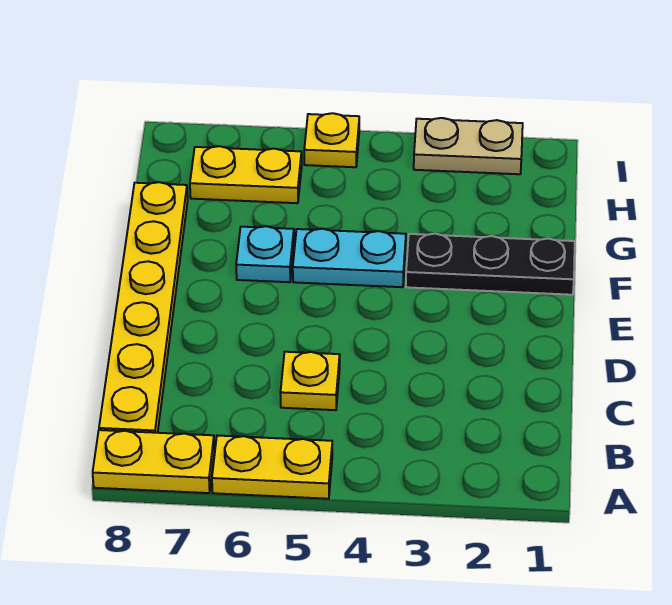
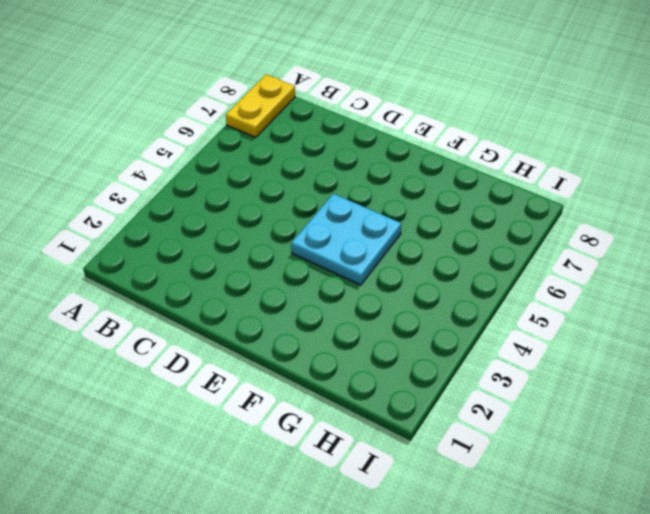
cyan plate E4:F5 level 1 -> cyan plate F4:F5 level 1
none -> yellow plate A5:A6 level 1
none -> yellow plate B8:G8 level 1

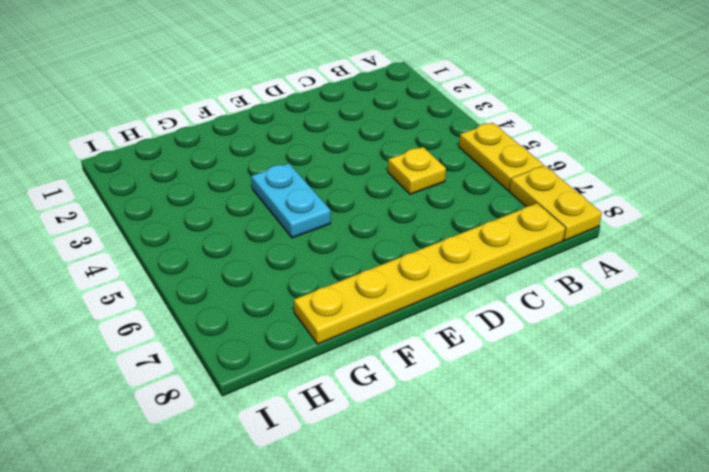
none -> black plate F1:F3 level 1
none -> cyan plate F6 level 1

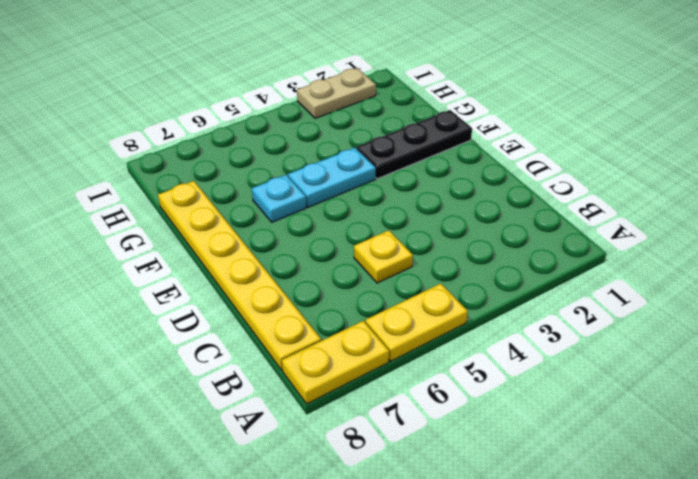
none -> yellow plate H6:H7 level 1
none -> yellow plate I5 level 1

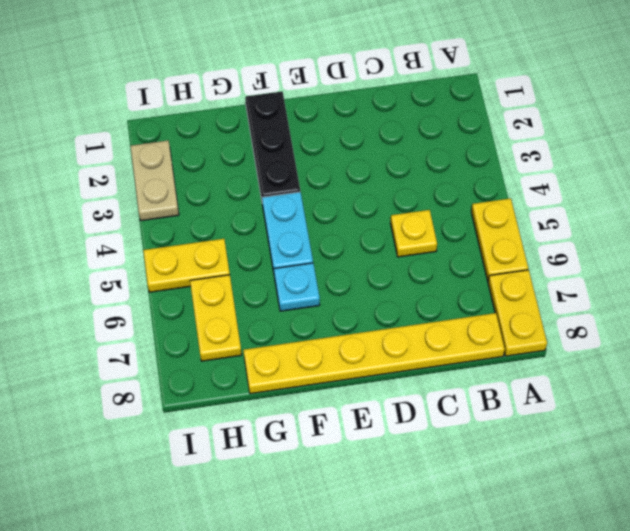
yellow plate H5:I5 level 1 -> yellow plate I5 level 1

